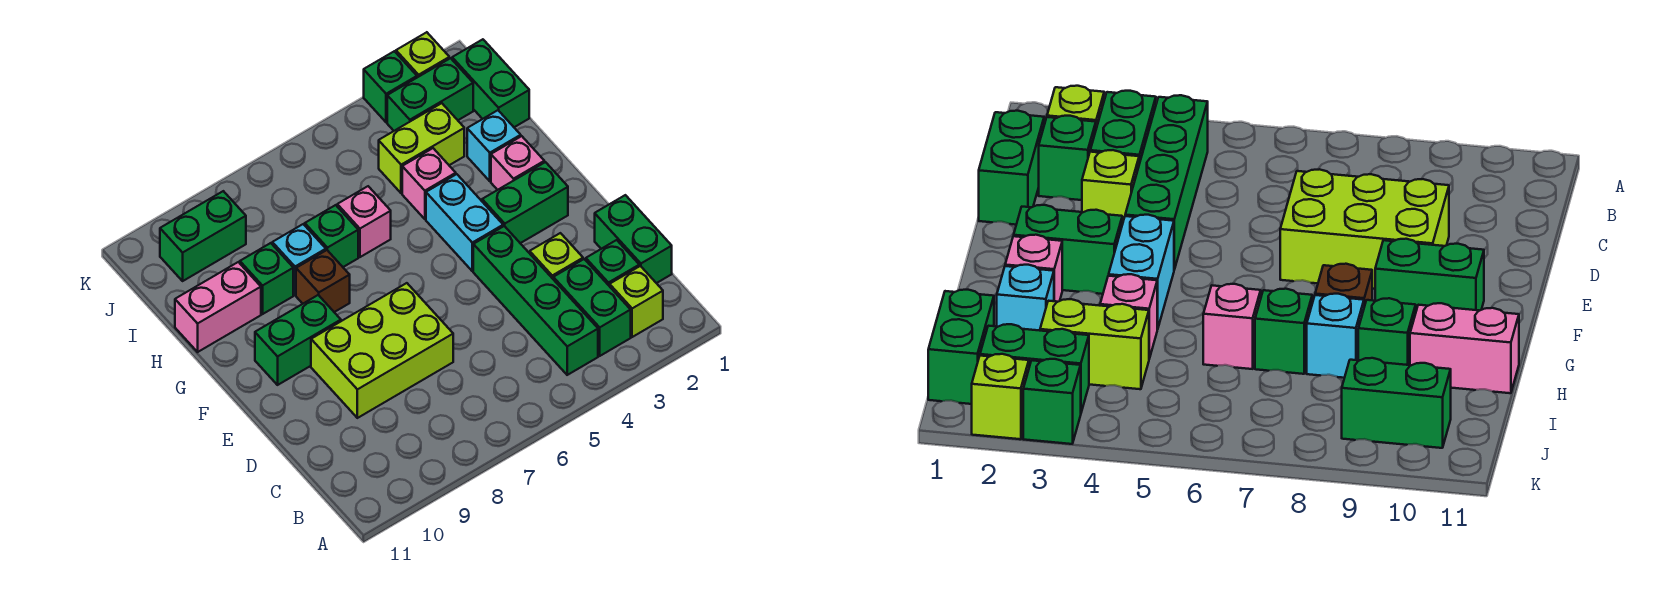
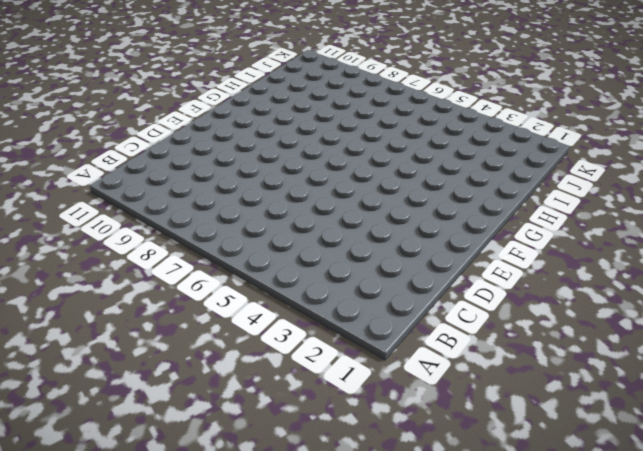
none -> lime brick B2 level 1
none -> green brick B3:C3 level 1
none -> green brick B4:E4 level 1

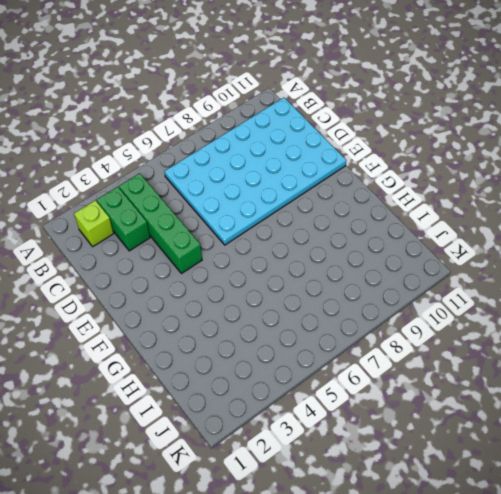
cyan plate B6:E11 level 1 -> lime brick D7:E9 level 1
none -> green brick C1:D1 level 1
none -> green brick C2 level 1
none -> lime brick D3 level 1

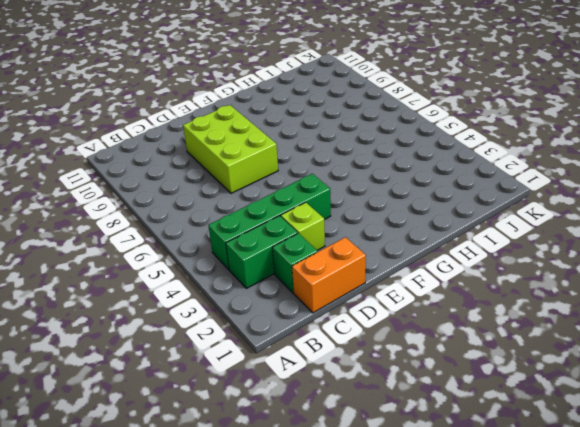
orange brick C1:D1 level 1 -> green brick C1:D1 level 1
none -> lime brick B2 level 1
none -> green brick F2:F3 level 1
none -> cyan brick F4:G4 level 1

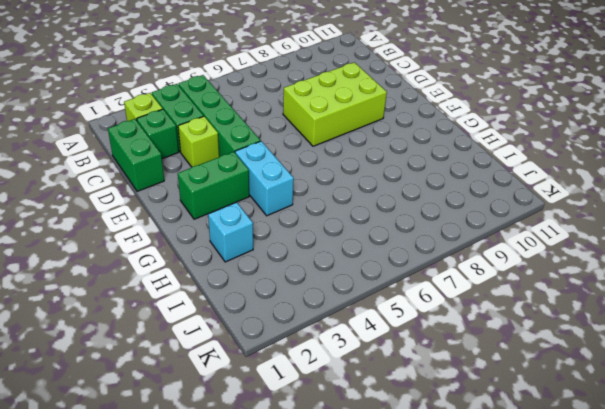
none -> green brick F9:F10 level 1
none -> pink brick G2 level 1
none -> brown brick G8 level 1

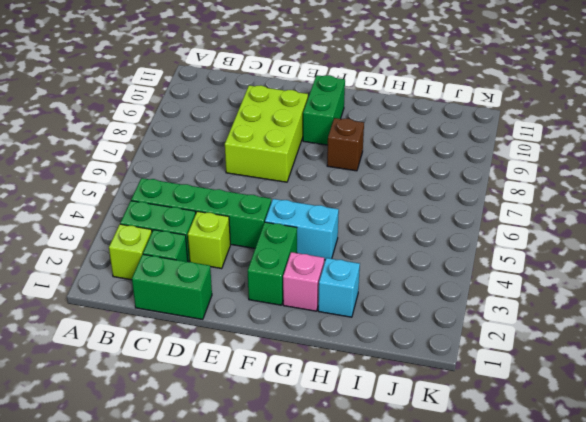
none -> pink brick H4 level 1
none -> pink brick H6 level 1
none -> green brick H7 level 1

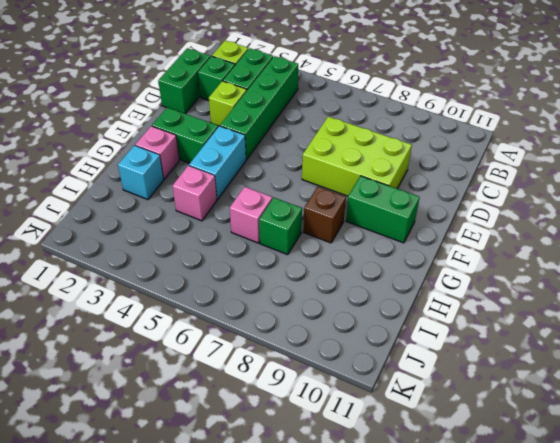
none -> cyan brick H8 level 1
none -> green brick H9 level 1
none -> pink brick H10:H11 level 1

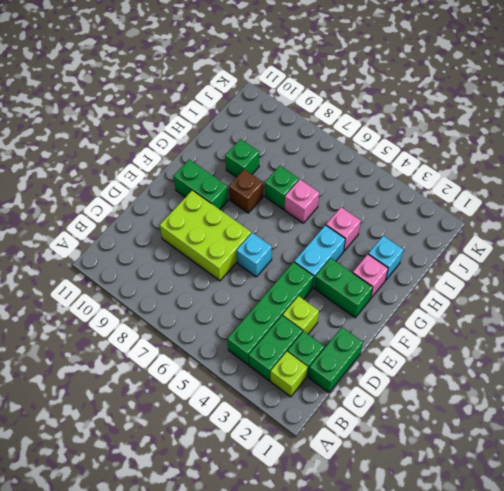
cyan brick E6 level 1 -> cyan brick H8 level 1
none -> pink brick H10:H11 level 1
none -> green brick I1:J1 level 1
none -> lime brick I3:I4 level 1

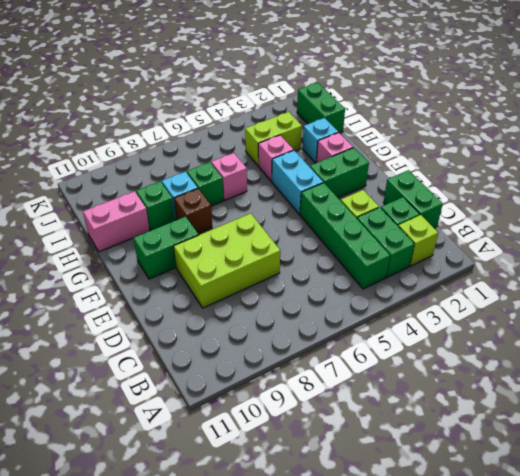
none -> green brick J2:J3 level 1
none -> green brick J9:J10 level 1
none -> lime brick K2 level 1

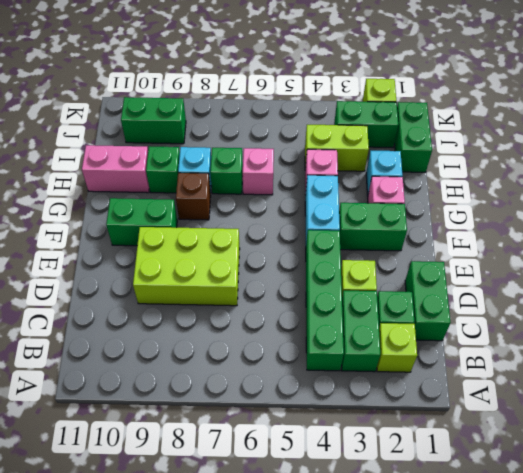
none -> green brick K3 level 1

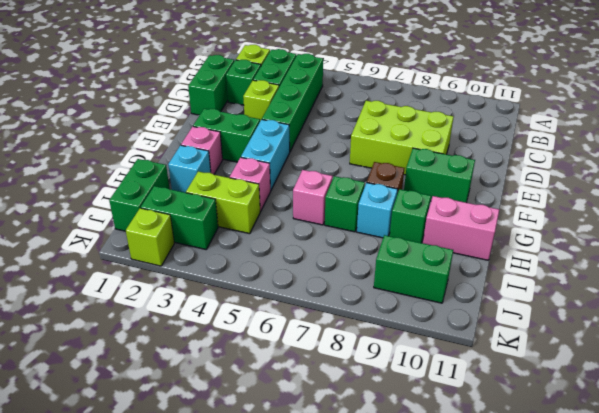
none -> green brick K3 level 1

